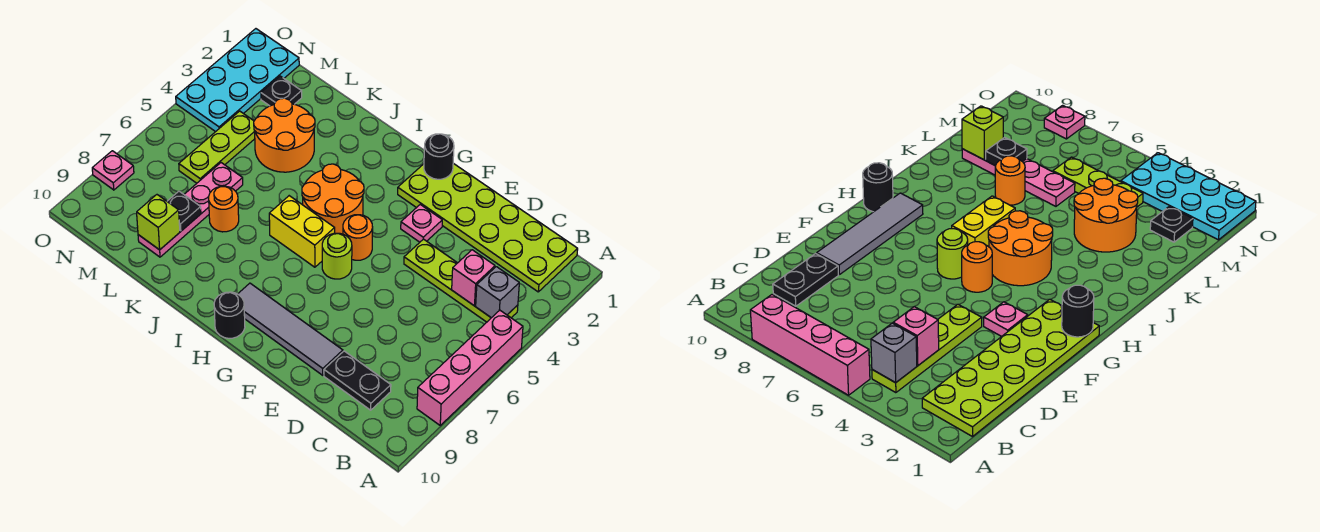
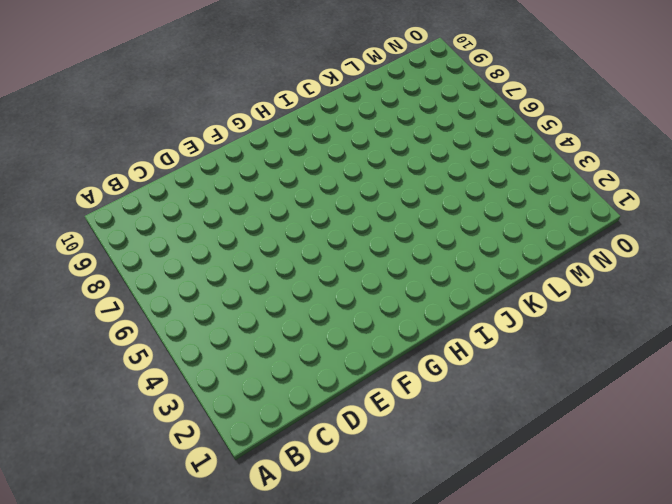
none -> pink brick A5:A8 level 1
none -> lime plate B1:G2 level 1
none -> lime plate B4:E4 level 1

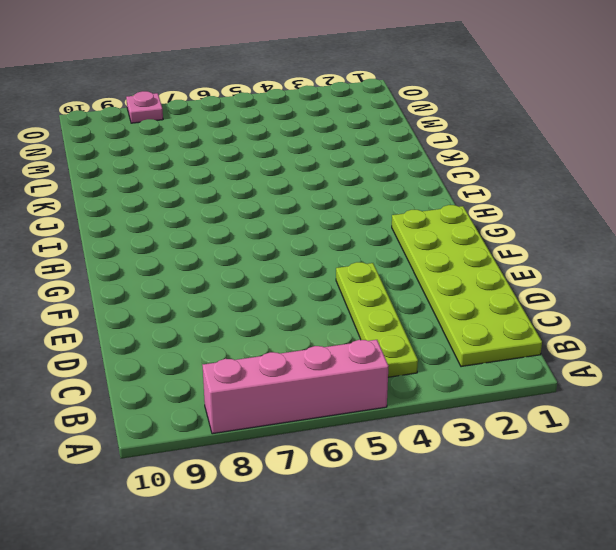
none -> black plate C9:D9 level 1
none -> grey tile E9:H9 level 1
none -> pink plate F3 level 1

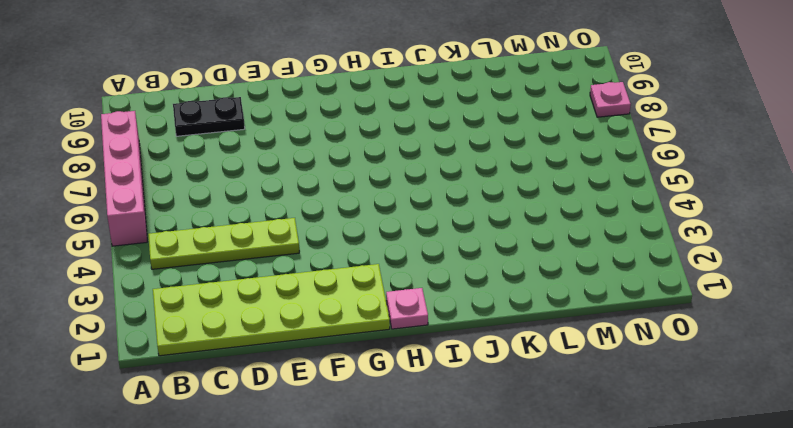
pink plate H1 level 1 -> pink plate F3 level 1
none -> grey tile E9:H9 level 1
none -> orange round brick G5 level 1
none -> lime round brick G6 level 1

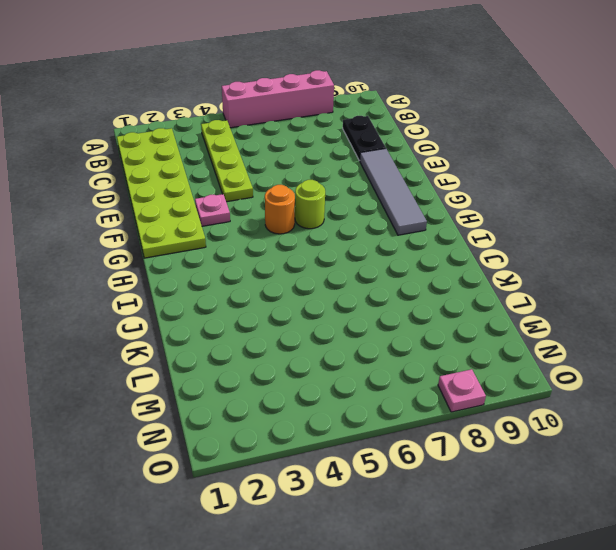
none -> orange round brick H4:I5 level 1
none -> yellow brick H6:I6 level 1
none -> black round brick H10 level 1

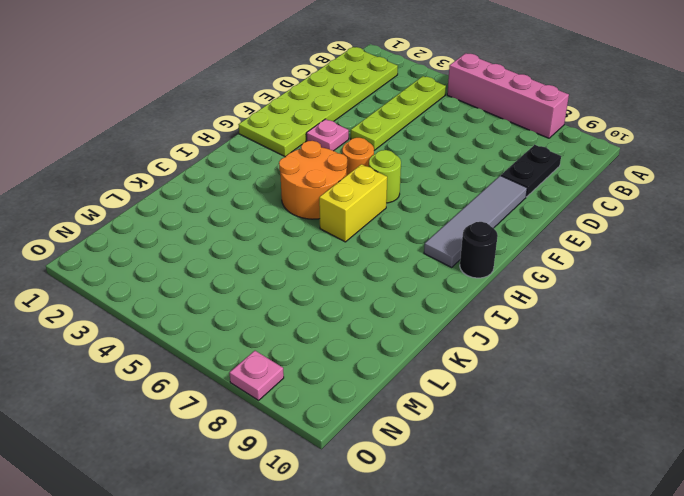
none -> orange round brick K3:L4 level 1
none -> orange round brick K7 level 1
none -> pink plate L6:L9 level 1

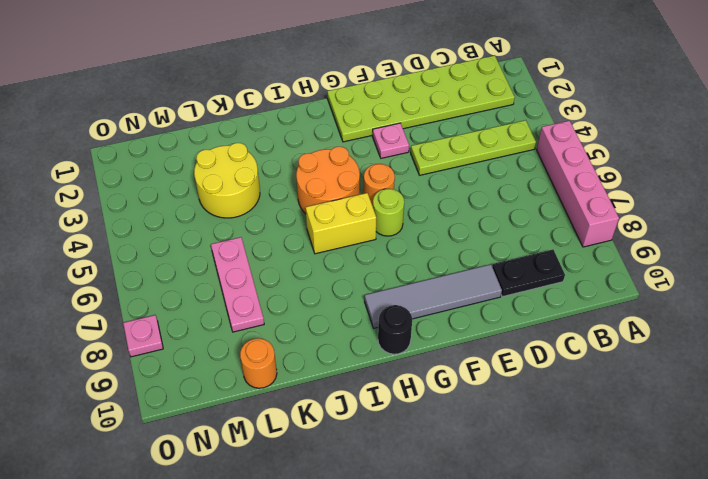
yellow round brick K3:L4 level 1 -> orange round brick K3:L4 level 1
pink plate L6:L8 level 1 -> pink plate L6:L9 level 1
orange round brick L10 level 1 -> orange round brick K7 level 1
none -> black plate M2 level 1
none -> lime plate M4:M6 level 1
none -> cyan plate N1:O4 level 1

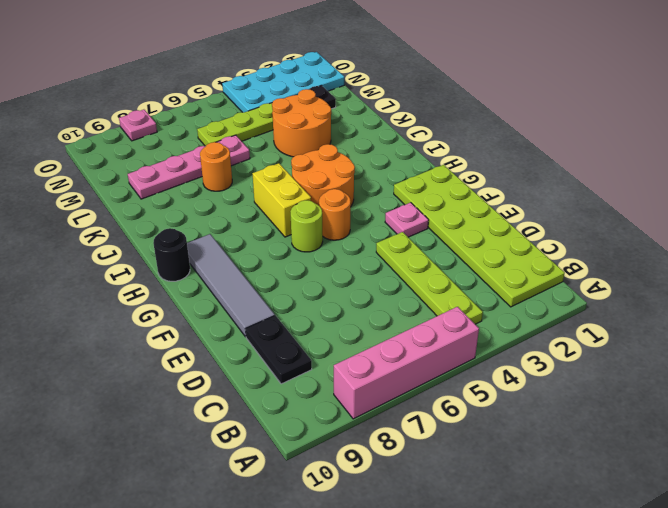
none -> grey brick B4 level 2
none -> pink brick C4 level 2
none -> black round brick G1 level 2

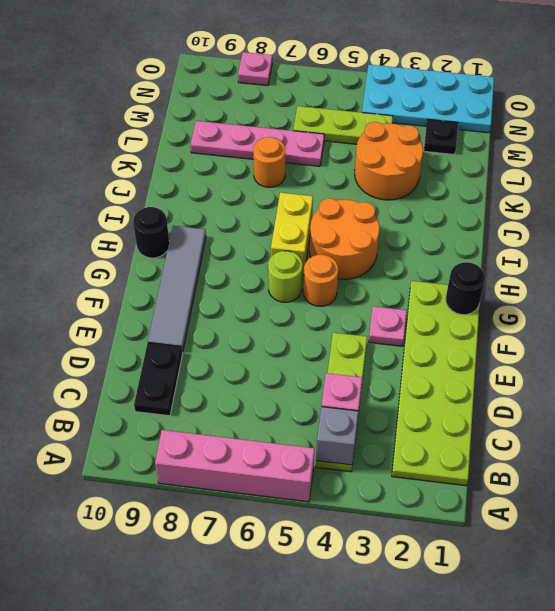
none -> black plate L8 level 2
none -> lime brick L9 level 2

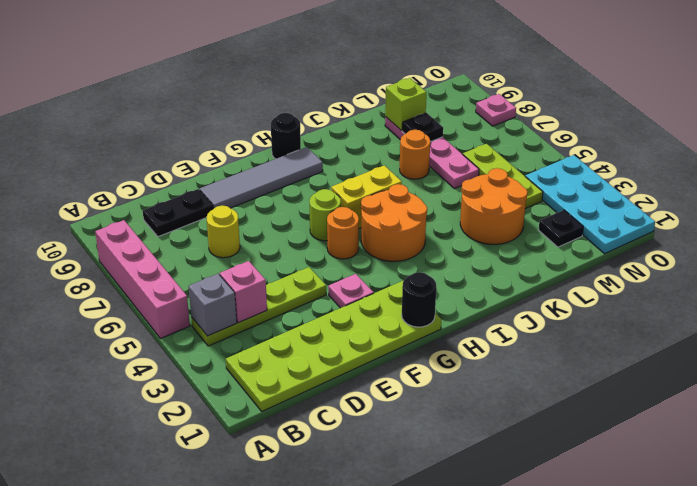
yellow round brick D7 level 1 -> none

